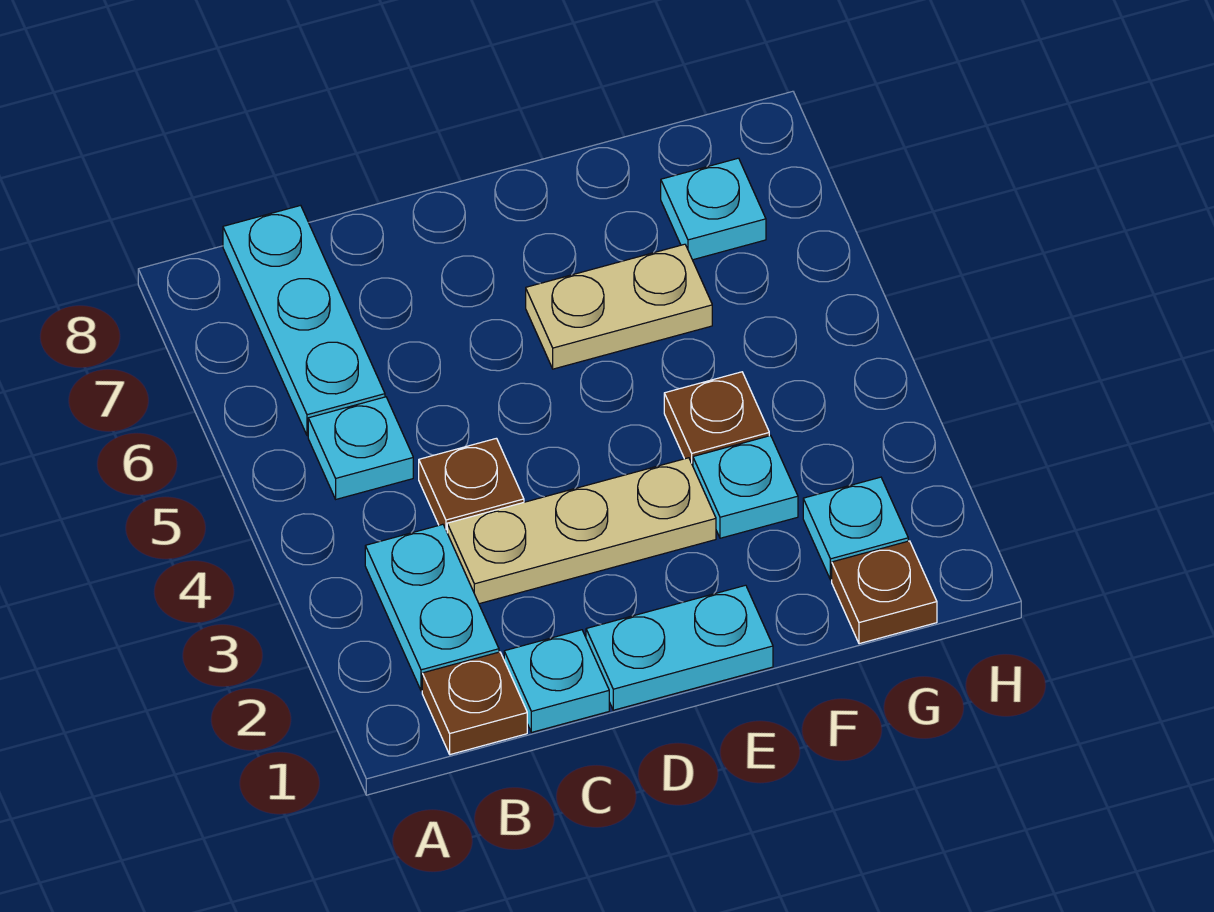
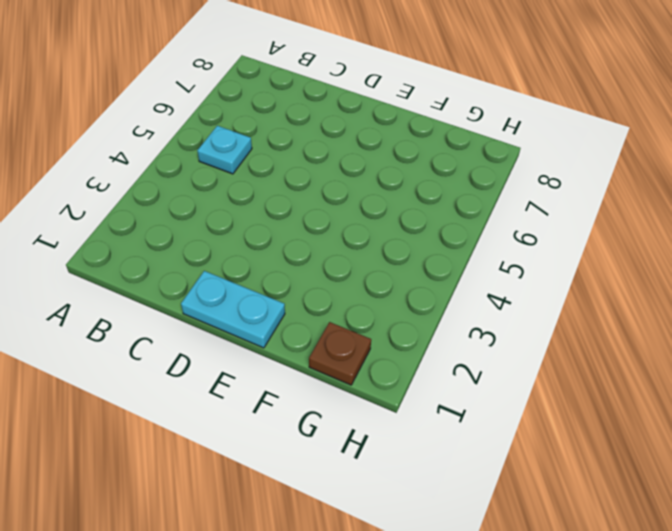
none -> brown plate B1 level 1
none -> cyan plate B2:B3 level 1
none -> cyan plate B6:B8 level 1

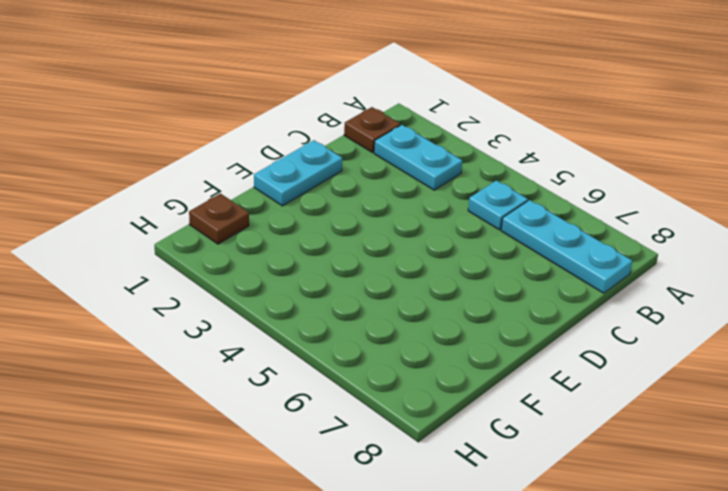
none -> cyan plate C1 level 1
none -> tan plate C3:E3 level 1
none -> brown plate C4 level 1

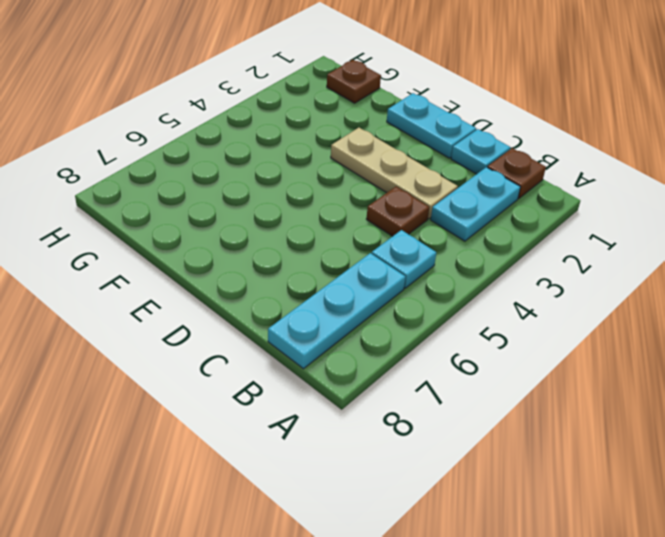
none -> tan plate E6:F6 level 1
none -> cyan plate F3 level 1
none -> brown plate F4 level 1

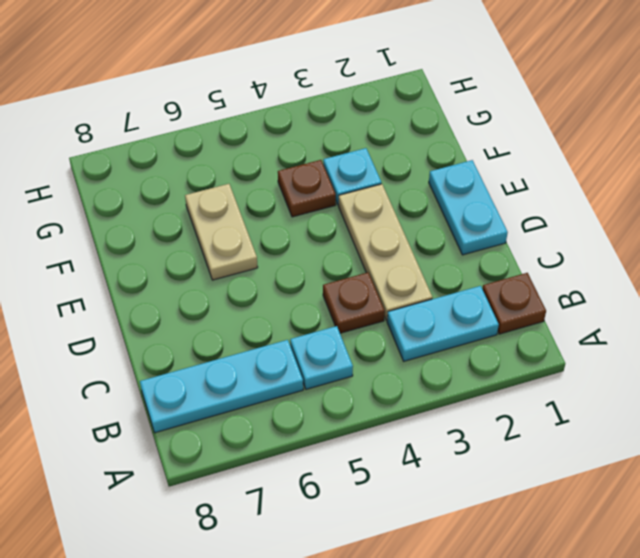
none -> cyan plate C1 level 1
none -> brown plate G1 level 1
none -> cyan plate G2 level 1

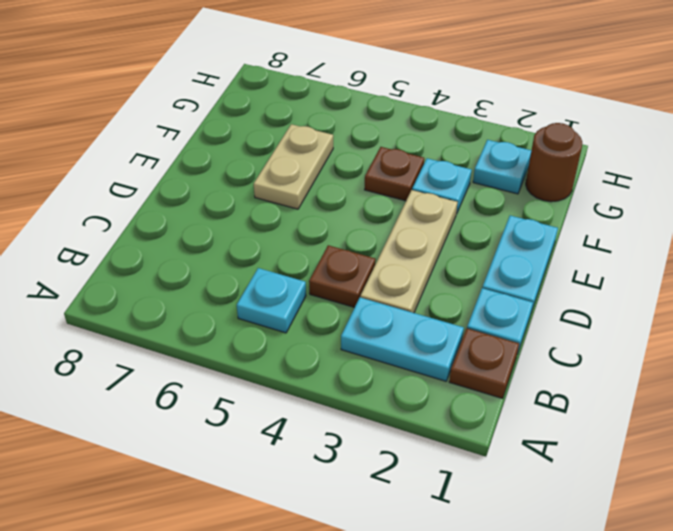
brown round brick G1 level 1 -> brown plate G1 level 1
none -> cyan plate B6:B8 level 1
none -> cyan plate G7 level 1

